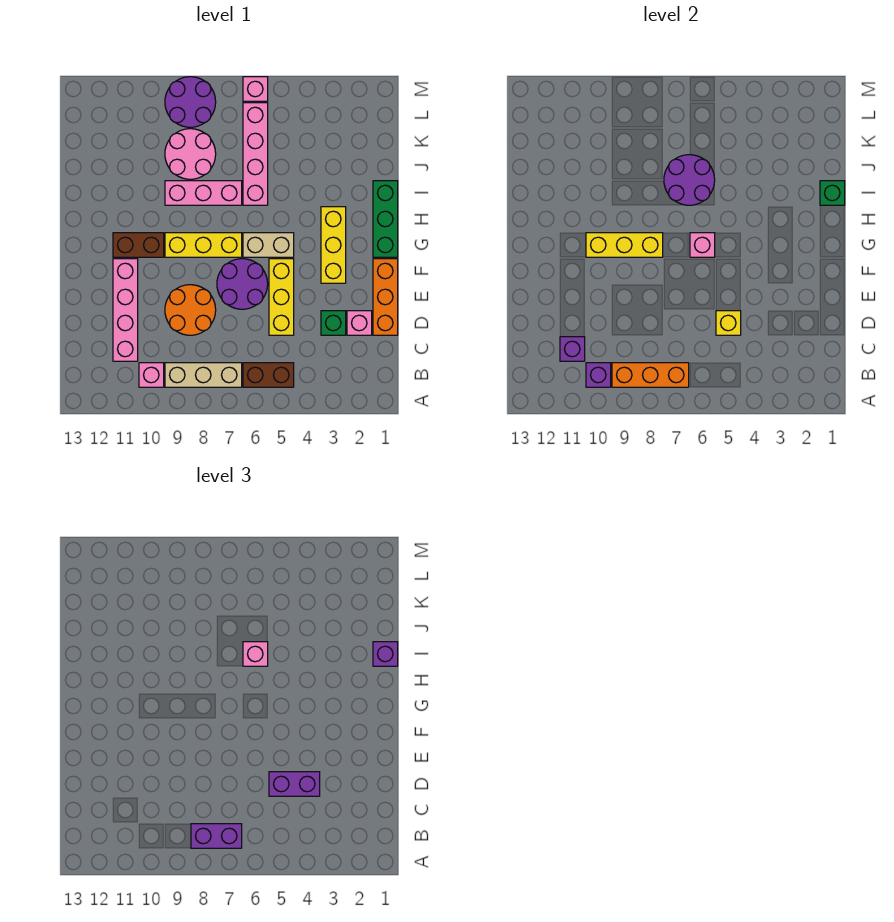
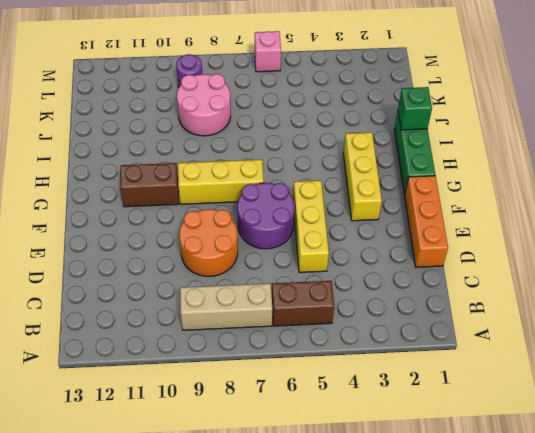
purple round brick L9 level 1 -> purple round brick L8:M9 level 1
none -> pink brick B10 level 1
none -> pink brick C11:F11 level 1
none -> pink brick D2 level 1
none -> green brick D3 level 1

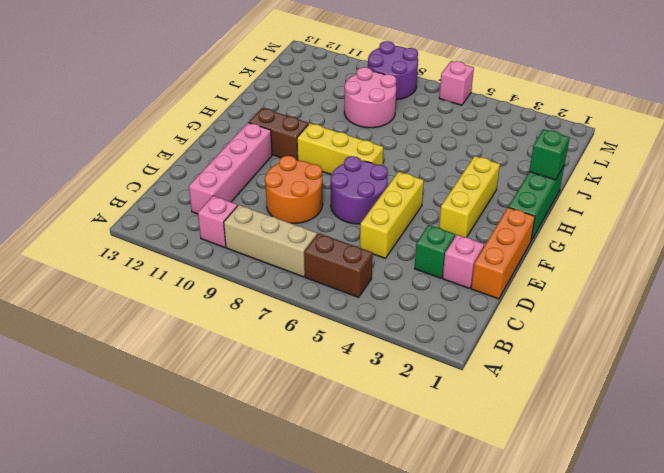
none -> tan brick G5:G6 level 1
none -> pink brick I6:L6 level 1
none -> pink brick I7:I9 level 1
none -> orange brick B7:B9 level 2

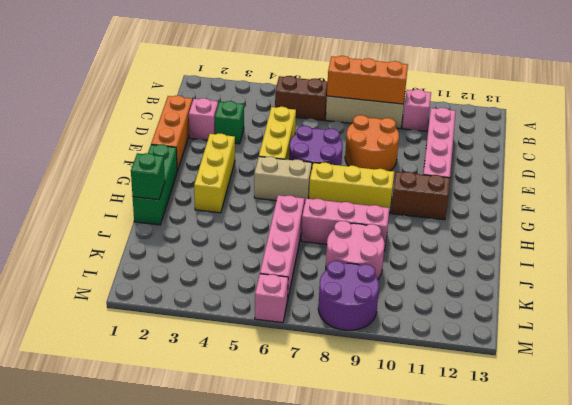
none -> purple brick B10 level 2
none -> purple brick C11 level 2
none -> yellow brick D5 level 2
none -> pink brick G6 level 2

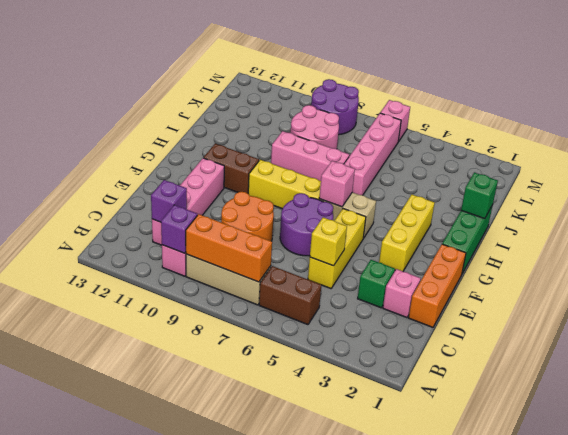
none -> yellow brick G8:G10 level 2
none -> purple round brick I6:J7 level 2
none -> purple brick B7:B8 level 3
none -> purple brick D4:D5 level 3

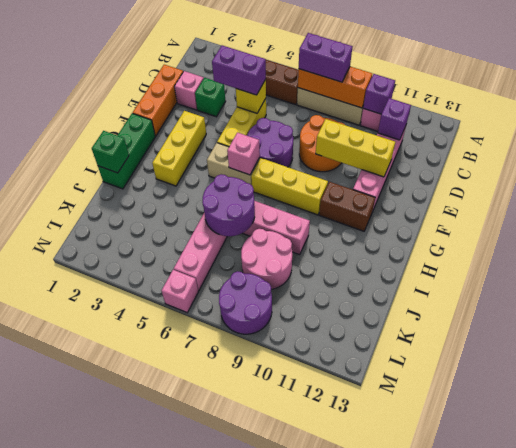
yellow brick E9:E11 level 2 -> yellow brick G8:G10 level 2
none -> purple brick I1 level 3
none -> pink brick I6 level 3

